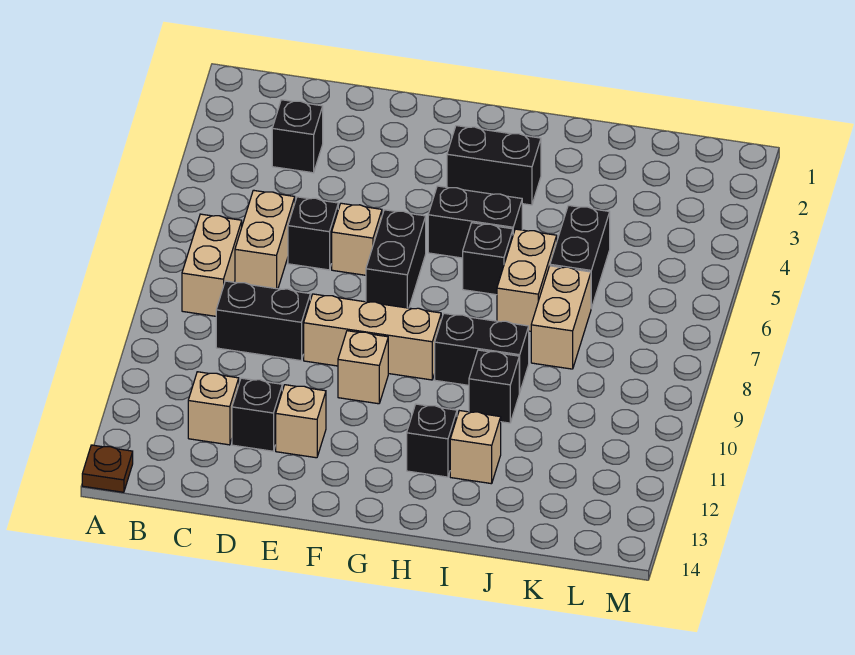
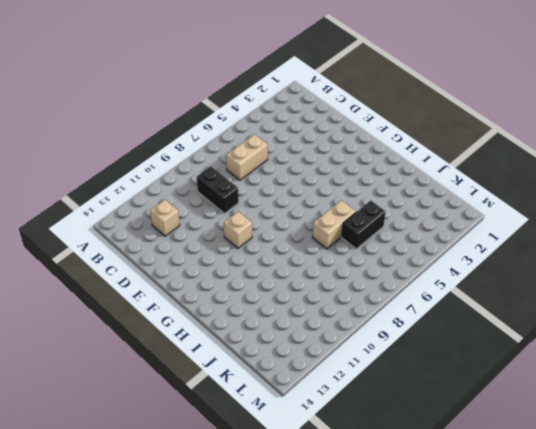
none -> brown plate A14 level 1
none -> tan brick B7:B8 level 1
none -> black brick C3 level 1

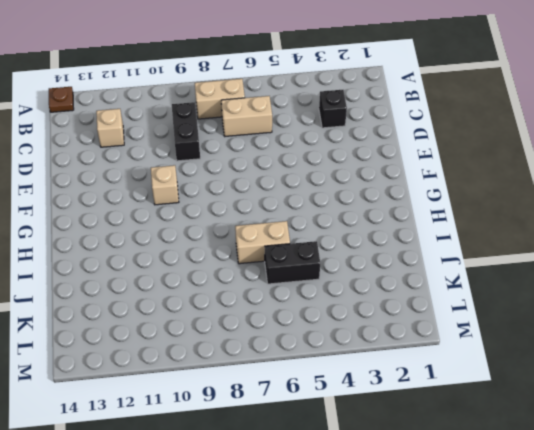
none -> black brick D6 level 1
none -> black brick D12 level 1
none -> tan brick E6 level 1

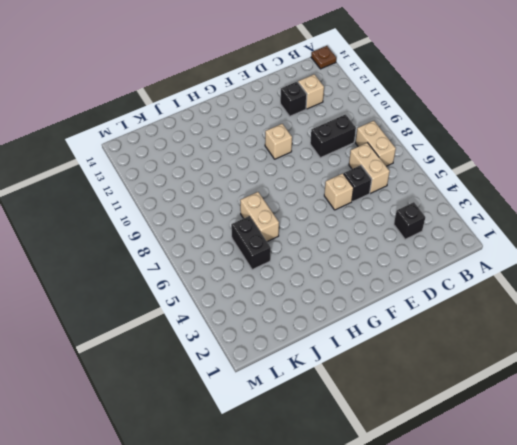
none -> tan brick E9:G9 level 1
none -> tan brick E12 level 1
none -> black brick F6:F7 level 1

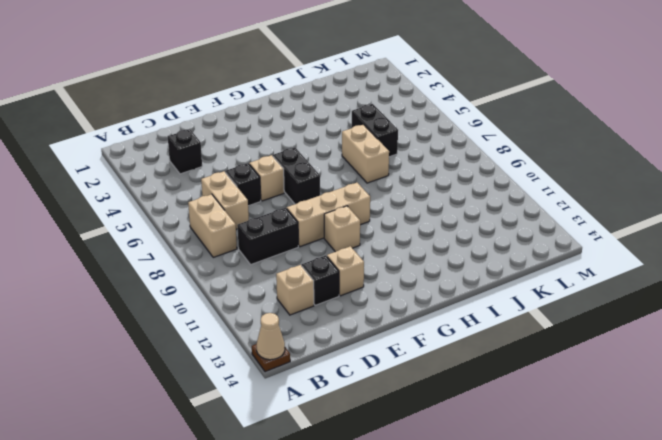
tan cone A14 level 2 -> none
none -> black brick G3:H3 level 1
none -> black brick G5:H5 level 1
none -> black brick H6 level 1

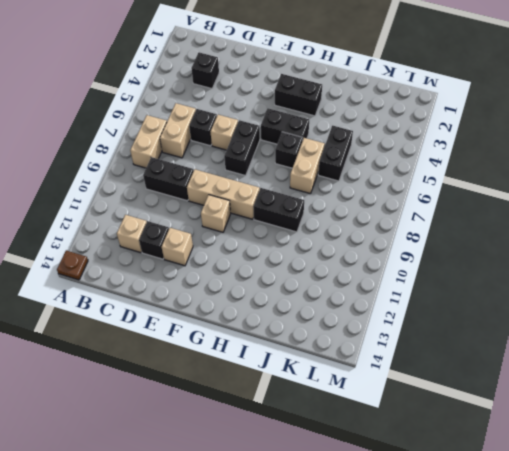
none -> black brick H12 level 1
none -> black brick I10 level 1
none -> tan brick I12 level 1

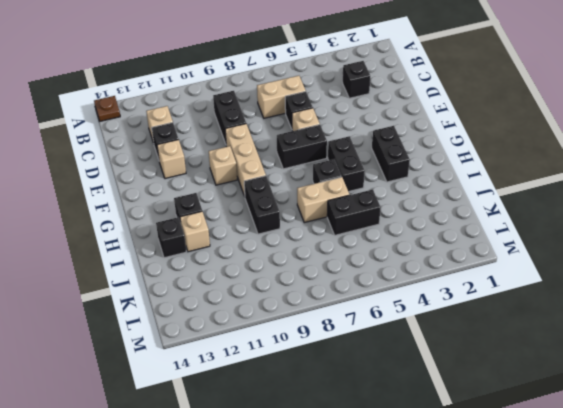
black brick I13 level 1 -> black brick I10 level 1
none -> tan brick B7:B8 level 1
none -> tan brick J7:J8 level 1

